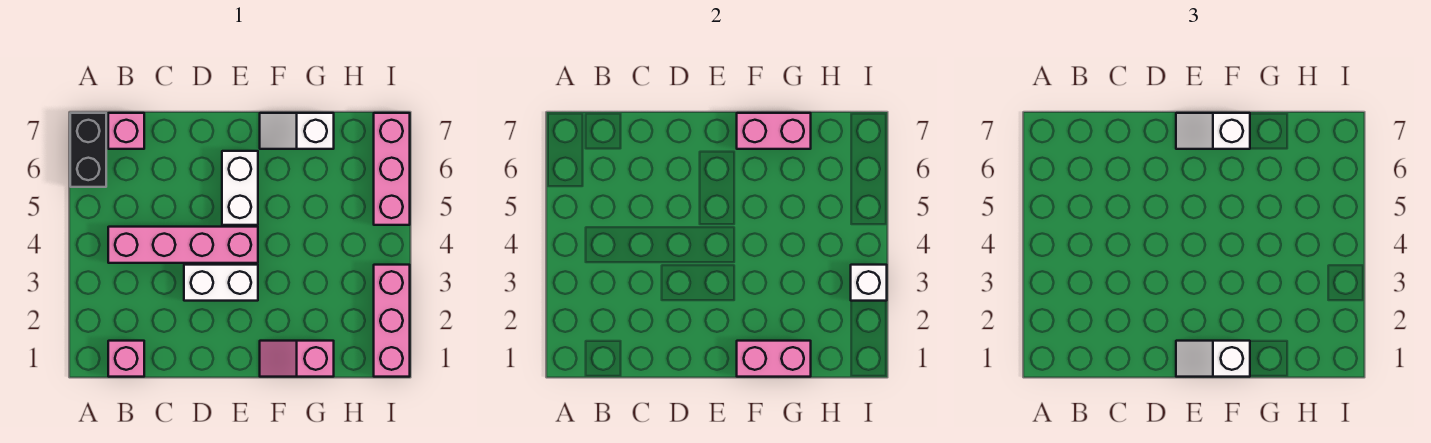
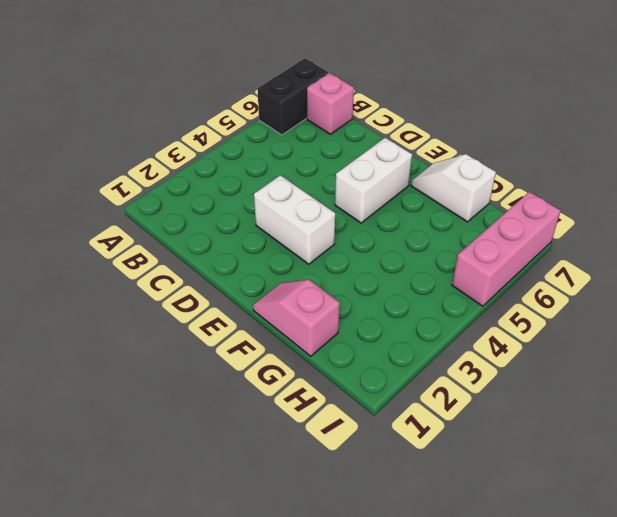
none -> pink brick B1 level 1
none -> pink brick B4:E4 level 1
none -> pink brick I1:I3 level 1

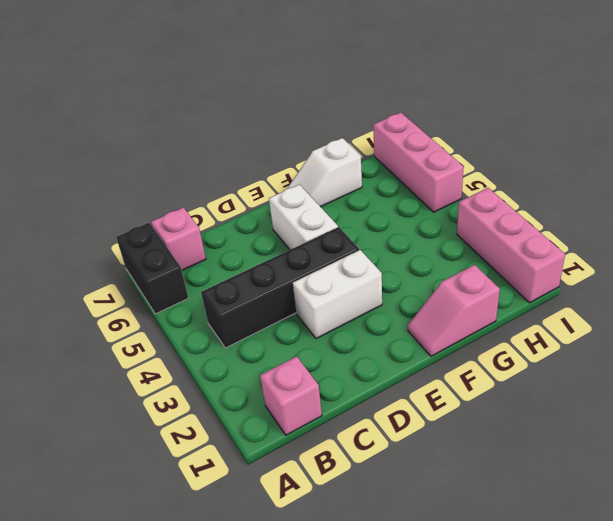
black brick B4:E4 level 1 -> pink brick B4:E4 level 1
none -> pink brick F1:G1 level 2
none -> pink brick F7:G7 level 2
none -> white brick I3 level 2

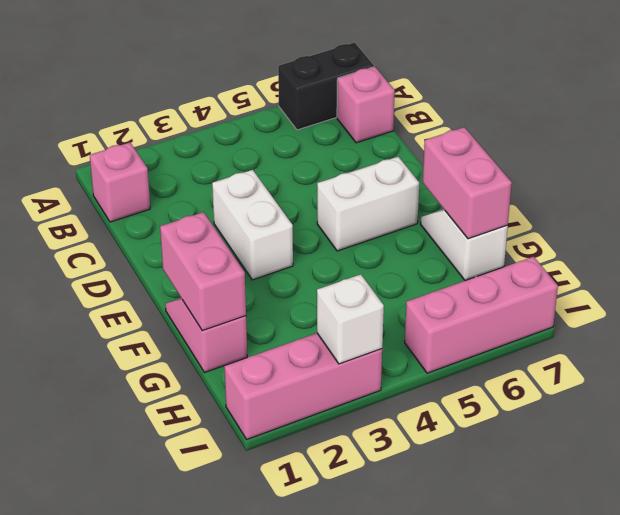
none -> pink brick B4:E4 level 1
none -> white slope E1:F1 level 3 top F
none -> white slope E7:F7 level 3 top F

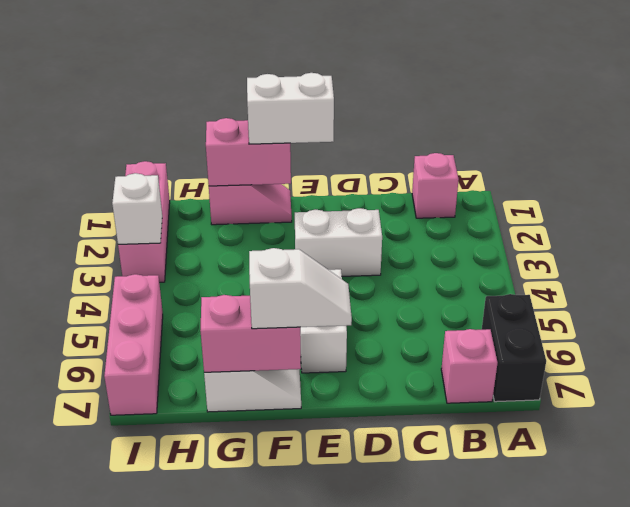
white brick E1:F1 level 3 -> white slope E1:F1 level 3 top F
none -> pink brick B4:E4 level 1

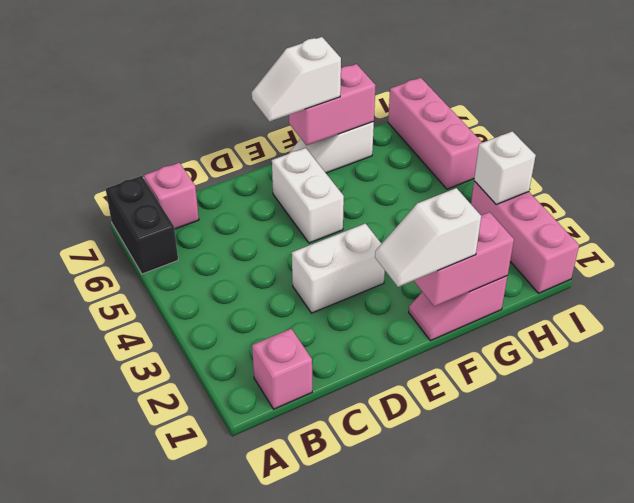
none -> pink brick B4:E4 level 1

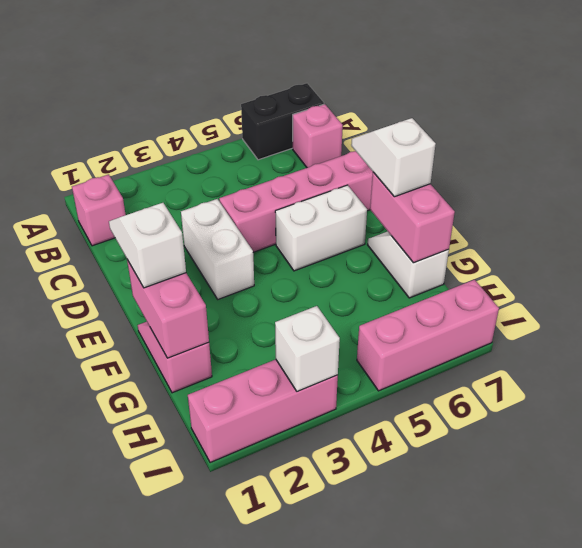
pink brick D4:D7 level 1 -> pink brick B4:E4 level 1

